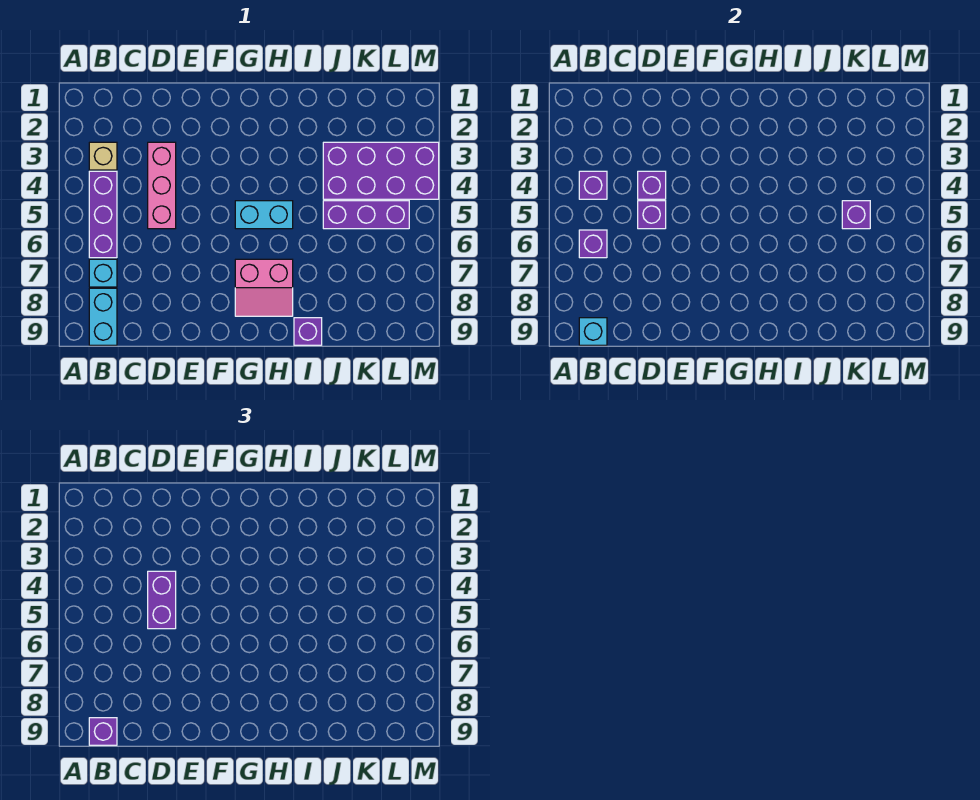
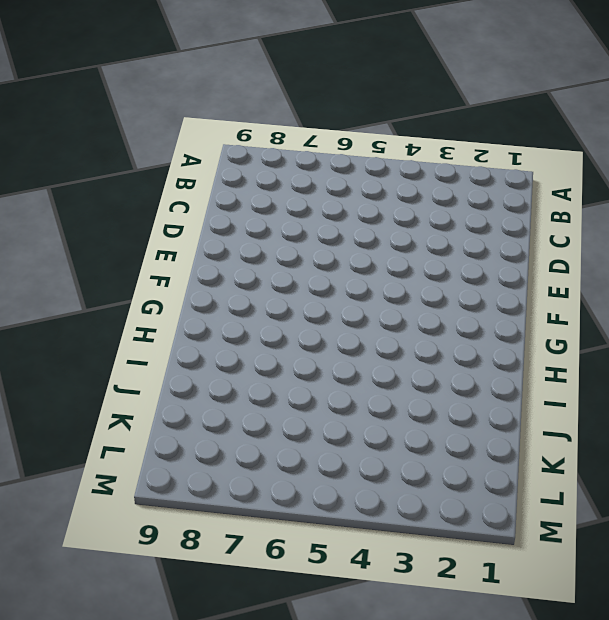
none -> tan brick B3 level 1
none -> purple brick B4:B6 level 1
none -> cyan brick B7 level 1

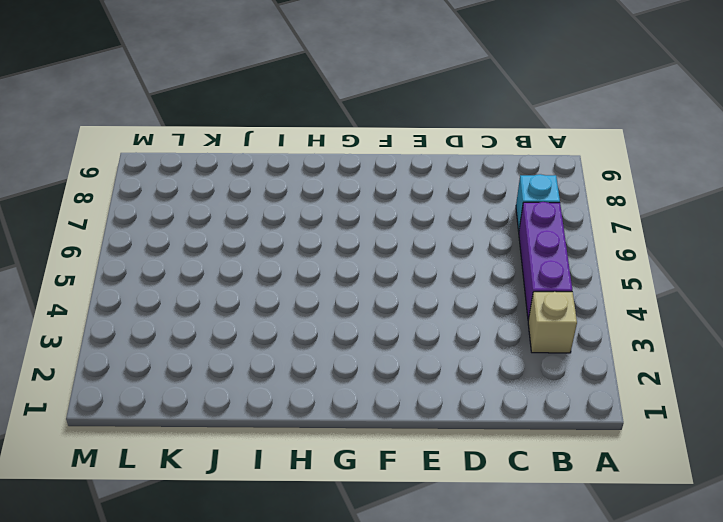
none -> cyan brick B8:B9 level 1
none -> pink brick D3:D5 level 1
none -> cyan brick G5:H5 level 1

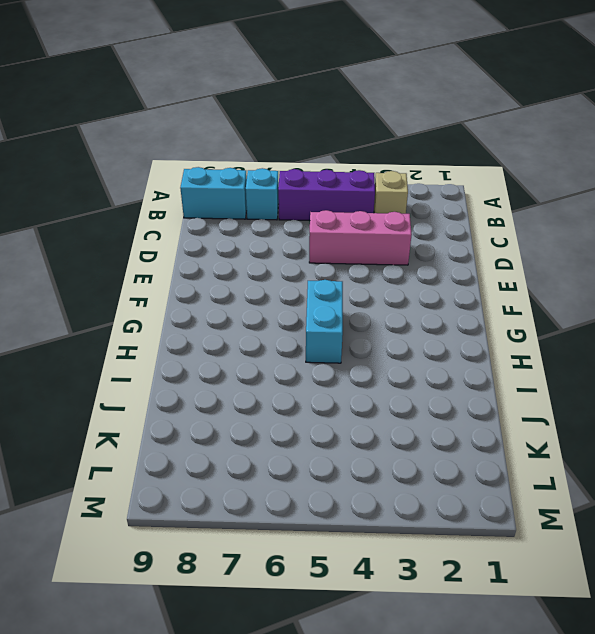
none -> pink slope G7:H8 level 1 top 7
none -> purple brick I9 level 1
none -> purple brick J3:M4 level 1

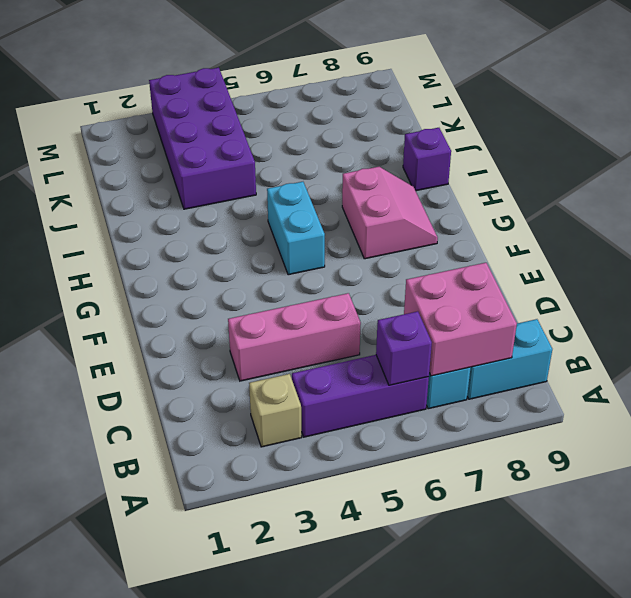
pink brick B7:C8 level 2 -> none
none -> purple brick J5:L5 level 1
none -> purple brick B4 level 2
none -> cyan brick B9 level 2

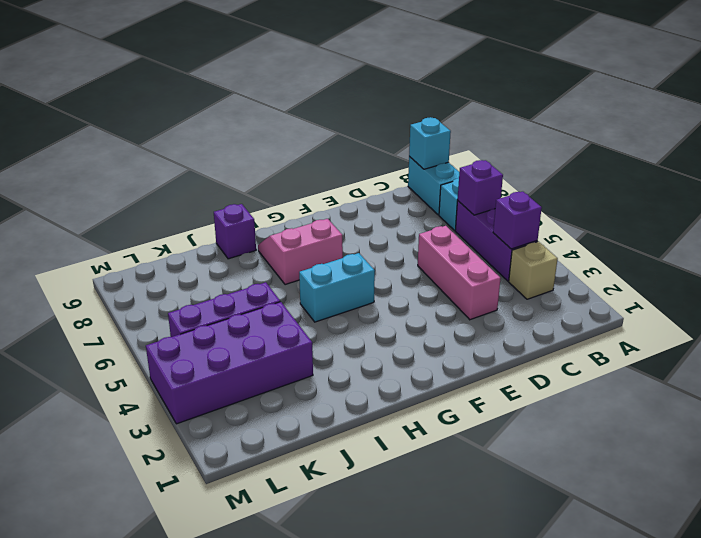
none -> purple brick D4 level 2
none -> purple brick D5 level 2
none -> purple brick K5 level 2

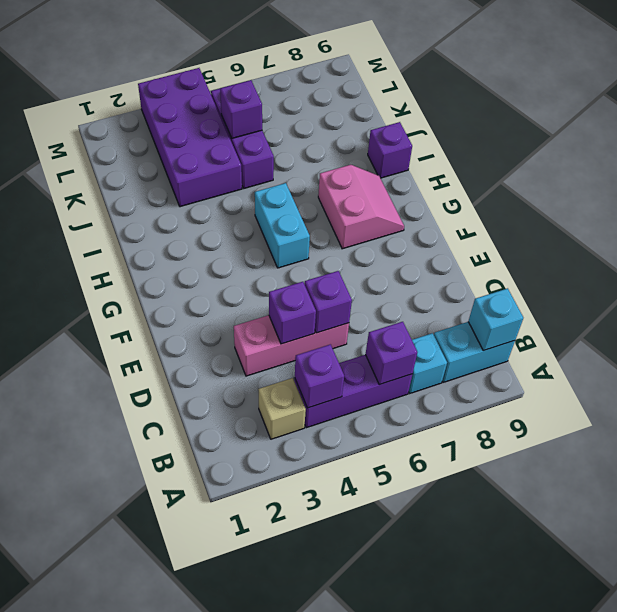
none -> purple brick B9 level 3
none -> purple brick D4:D5 level 3

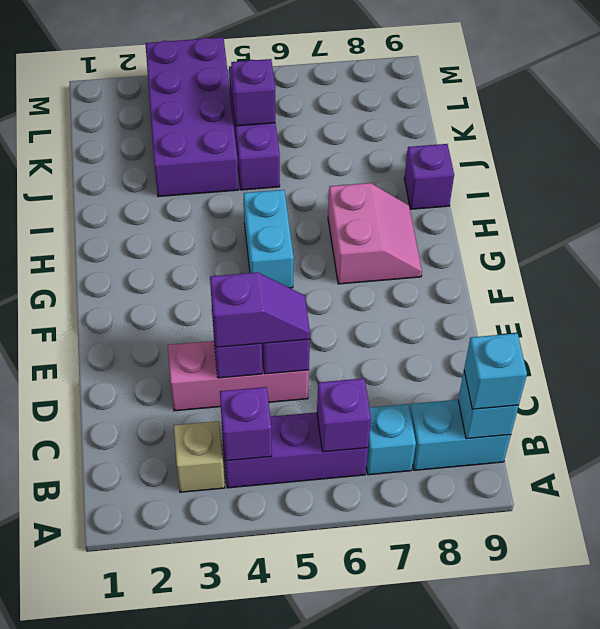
cyan brick B9 level 3 -> purple brick B9 level 3
purple slope D4:D5 level 3 top 4 -> purple brick D4:D5 level 3

